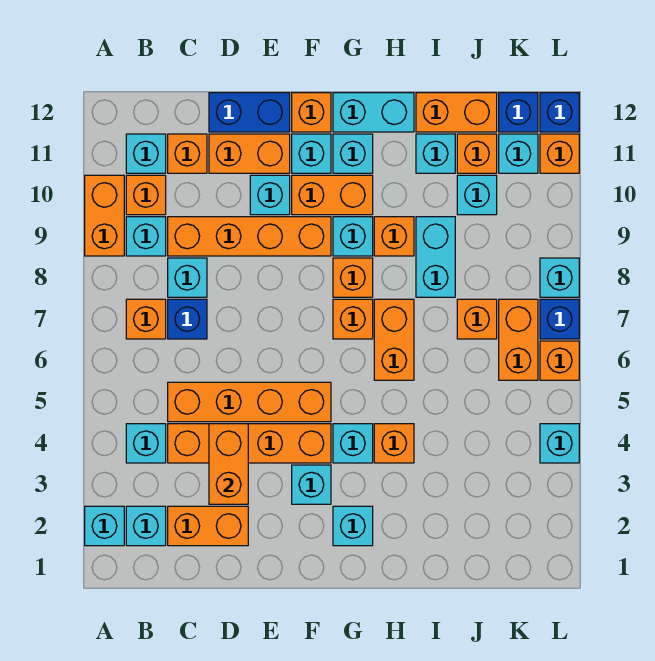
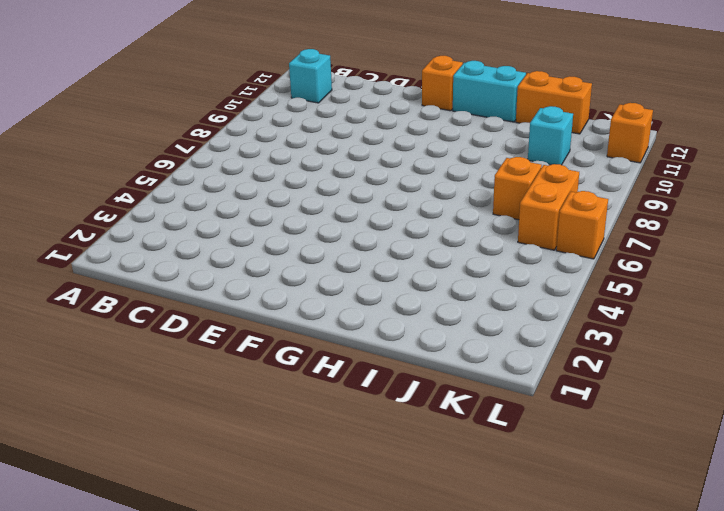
none -> cyan brick A2 level 1
none -> orange brick A9:A10 level 1
none -> cyan brick B2 level 1
none -> cyan brick B4 level 1

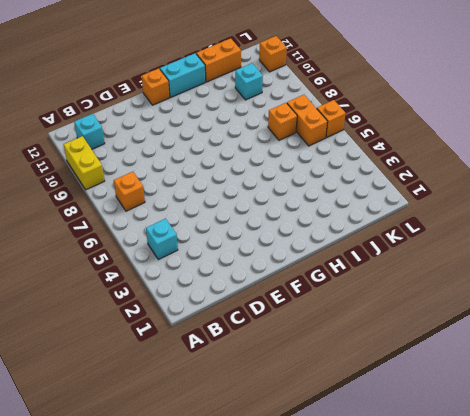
yellow brick A9:A10 level 1 -> orange brick A9:A10 level 1
none -> cyan brick A2 level 1
none -> cyan brick B2 level 1
none -> cyan brick B9 level 1
none -> orange brick B10 level 1

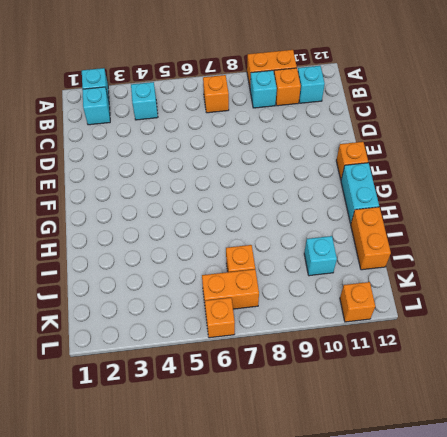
none -> orange brick C2:D2 level 1
none -> orange brick C4:F4 level 1
none -> orange brick C5:F5 level 1
none -> blue brick C7 level 1

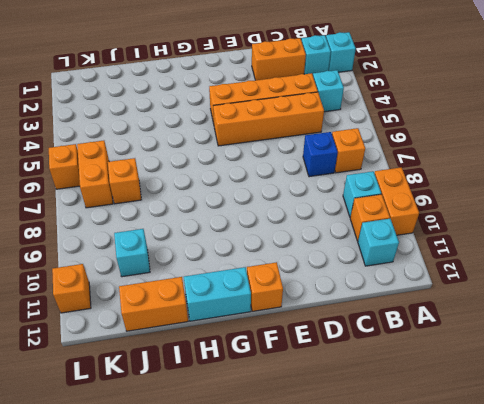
none -> cyan brick C8 level 1
none -> orange brick C9:F9 level 1
none -> orange brick C11 level 1
none -> orange brick D11:E11 level 1

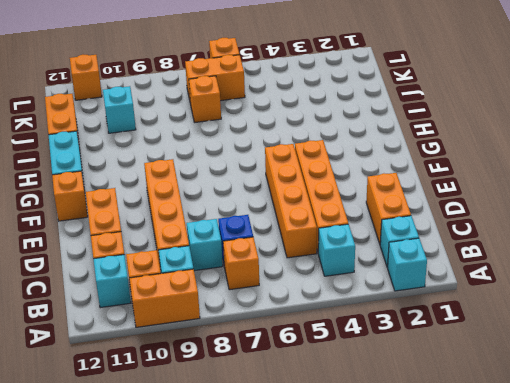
none -> blue brick D12:E12 level 1
none -> cyan brick E10 level 1
none -> cyan brick F3 level 1
none -> orange brick F10:G10 level 1

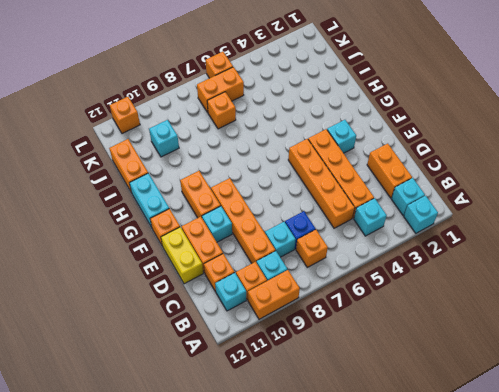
yellow brick D12:E12 level 1 -> blue brick D12:E12 level 1
none -> cyan brick F11 level 1
none -> cyan brick G2 level 1
none -> cyan brick G4 level 1
none -> orange brick G7 level 1

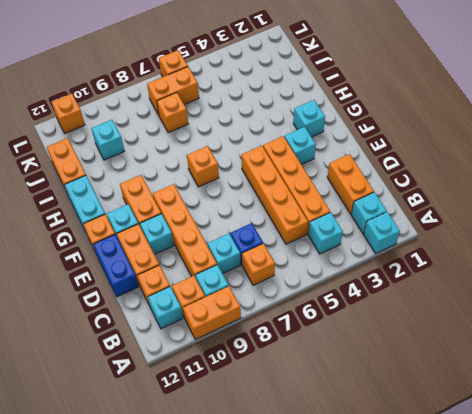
none -> cyan brick G4 level 1
none -> orange brick G8 level 1
none -> cyan brick G9 level 1
none -> cyan brick G11 level 1

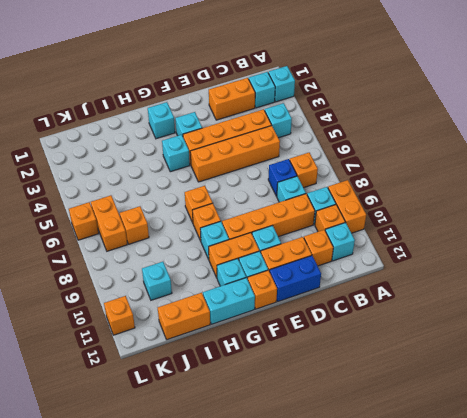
none -> orange brick H4 level 1
none -> orange brick H6:H7 level 1
none -> orange brick H9 level 1
none -> cyan brick I8:I9 level 1

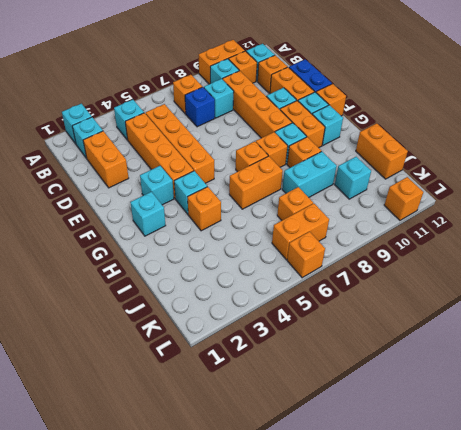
none -> cyan brick G12:H12 level 1
none -> cyan brick I11 level 1
none -> orange brick J11 level 1
none -> cyan brick K11 level 1

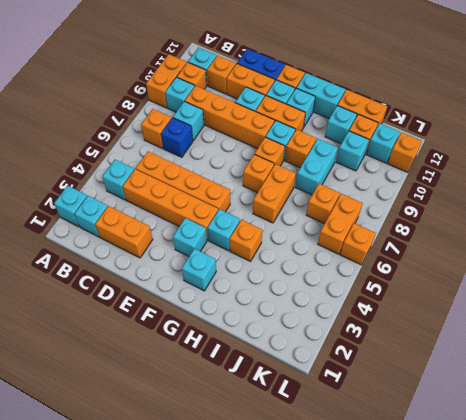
none -> blue brick K12 level 1
none -> cyan brick L4 level 1
none -> blue brick L7 level 1
none -> cyan brick L8 level 1

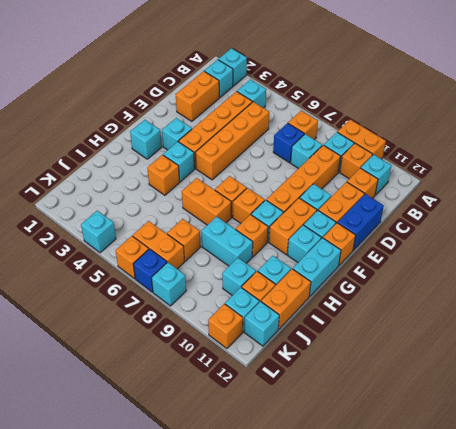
cyan brick K12 level 1 -> blue brick K12 level 1
none -> blue brick L12 level 1
none -> orange brick D3:D4 level 2

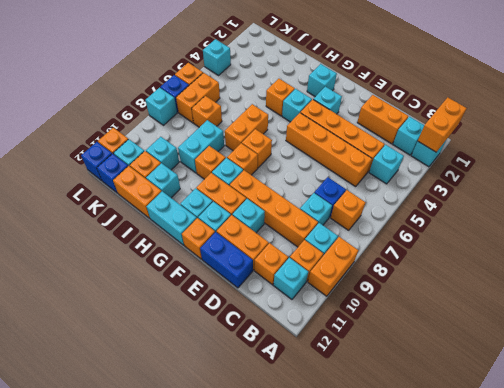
orange brick A1:A2 level 2 -> orange brick D3:D4 level 2

